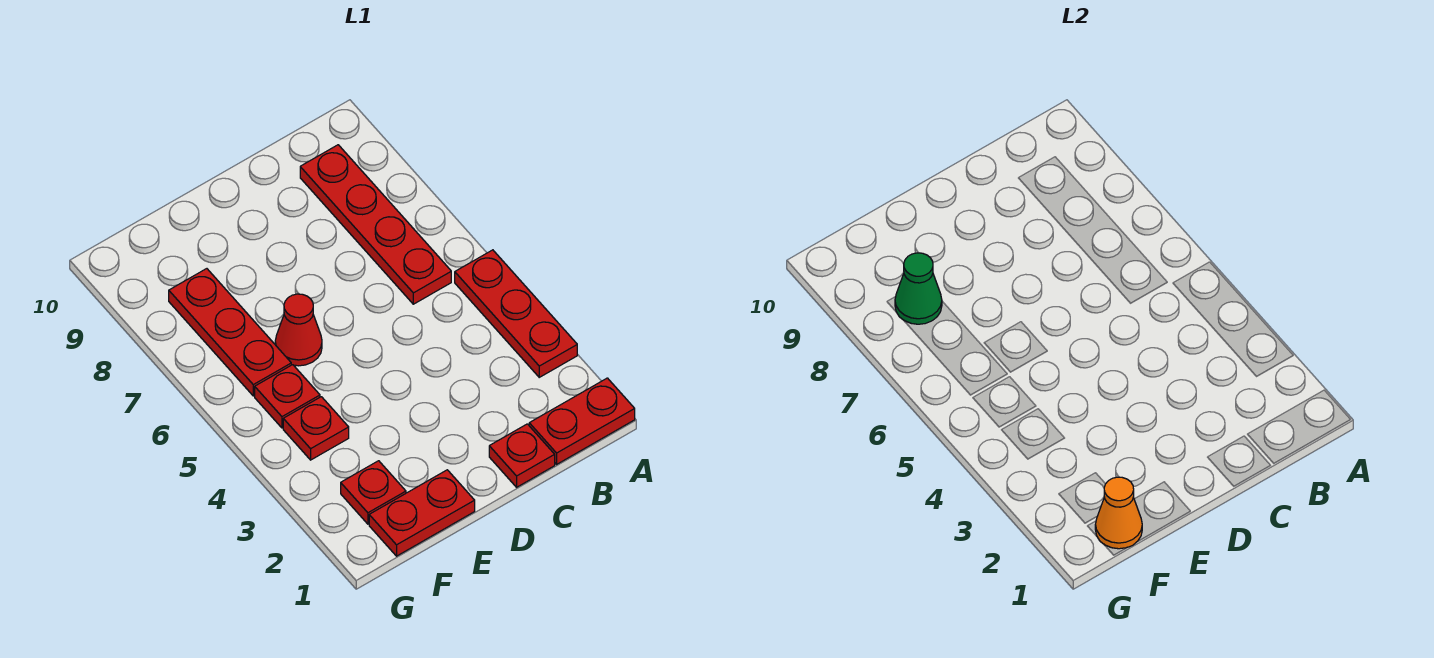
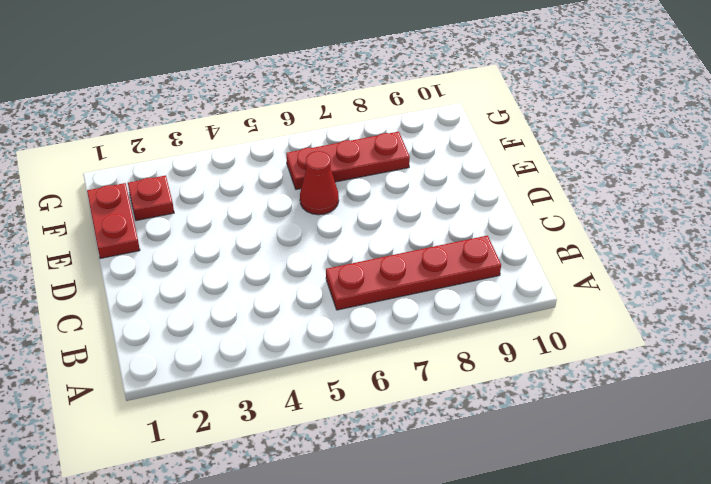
none -> red plate A1:B1 level 1
none -> red plate A3:A5 level 1
none -> red plate C1 level 1

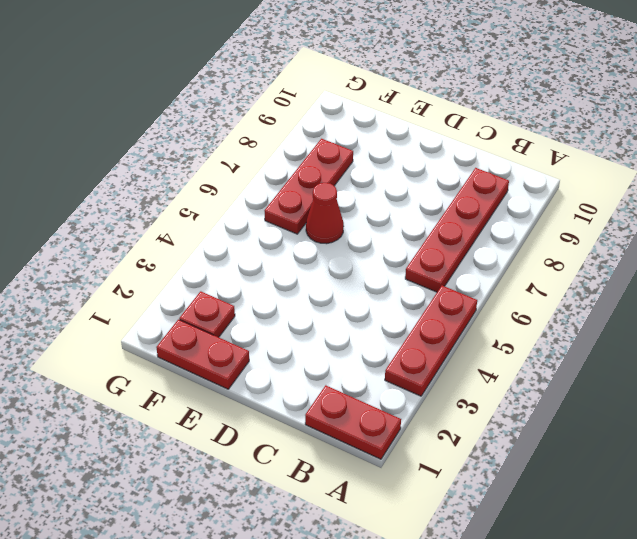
none -> red plate C1 level 1
none -> red plate F4 level 1
none -> red plate F5 level 1

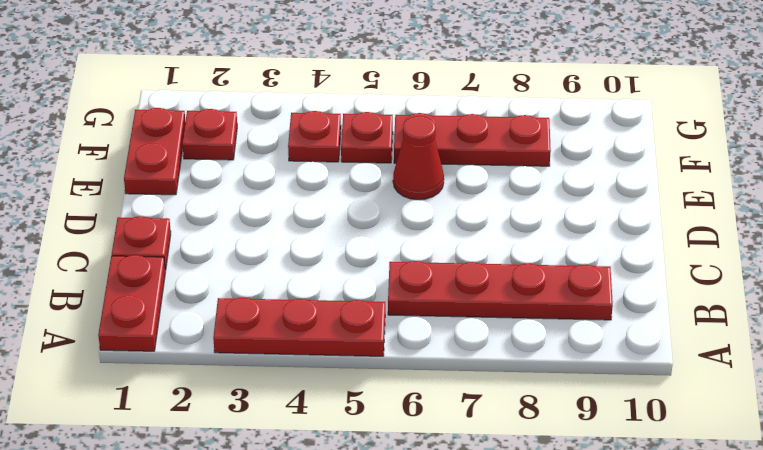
none -> orange cone F1 level 2
none -> green cone F8 level 2

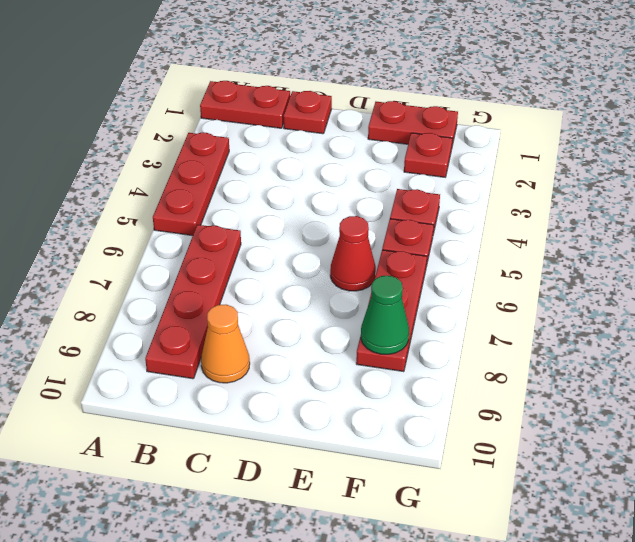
orange cone C9 level 1 -> orange cone F1 level 2

